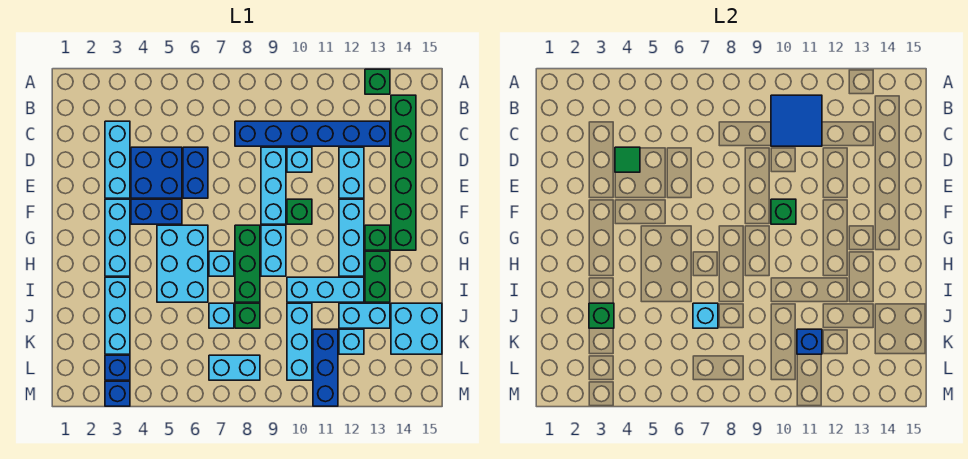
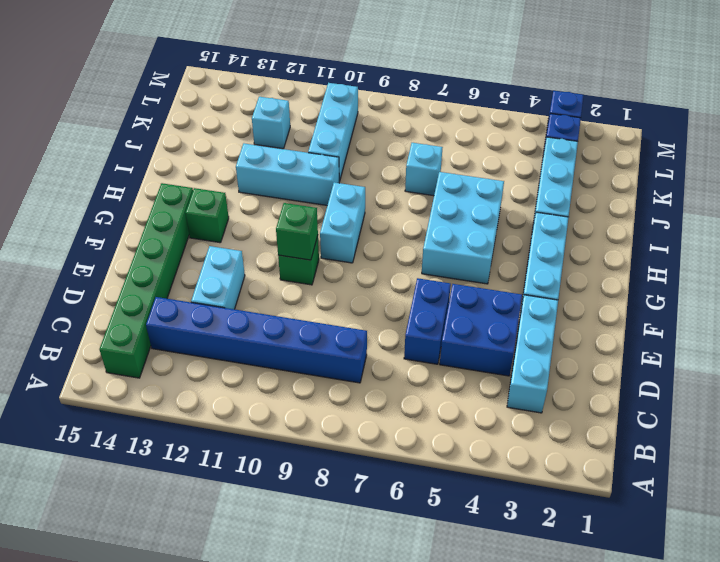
none -> green brick A13 level 1
none -> cyan brick D9:F9 level 1
none -> cyan brick D10 level 1
none -> blue brick F4:F5 level 1

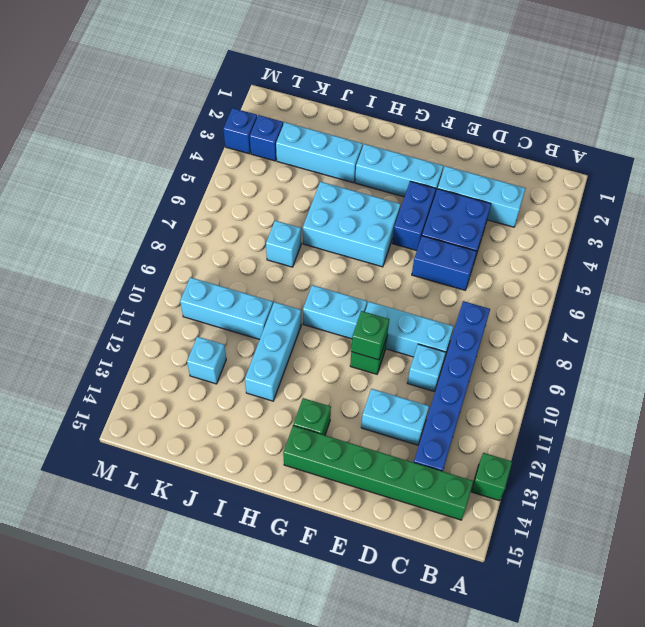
none -> cyan brick F12:H12 level 1
none -> green brick G8:I8 level 1
none -> cyan brick H7 level 1
none -> green brick H13:I13 level 1

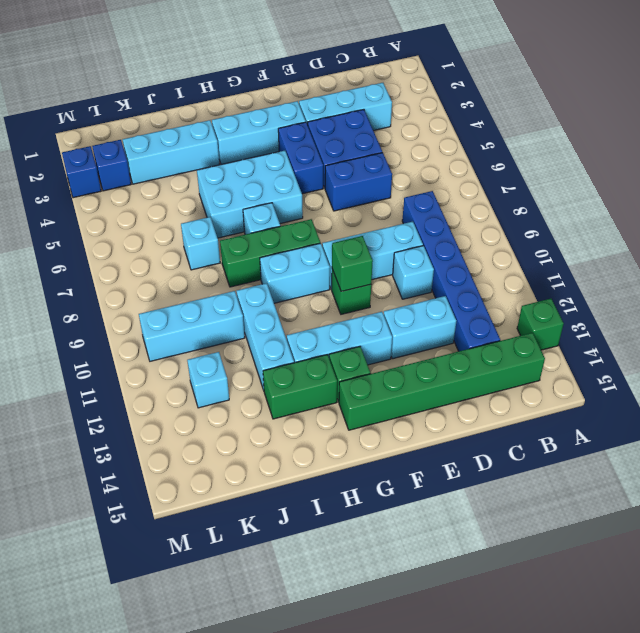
none -> green brick J8 level 1
none -> cyan brick J12:J13 level 1
none -> cyan brick J14:K15 level 1
none -> blue brick K11:M11 level 1

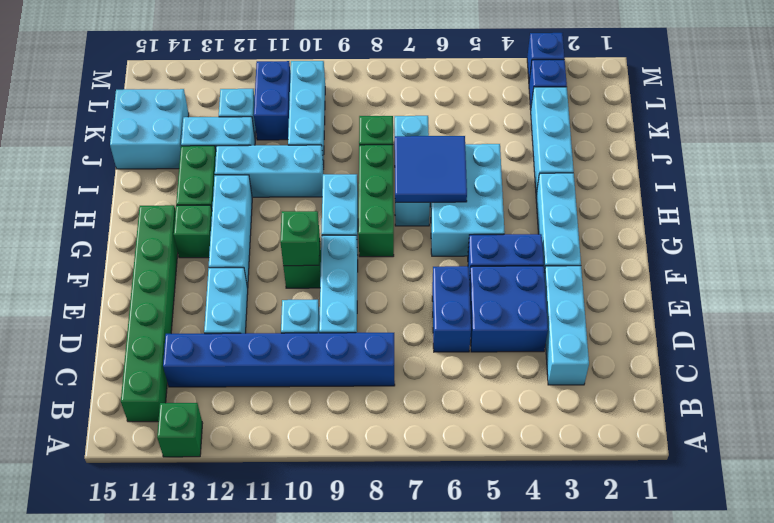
blue tile H6:I7 level 2 -> blue tile B10:C11 level 2
blue brick K11:L11 level 1 -> blue brick K11:M11 level 1
none -> cyan brick L7:L8 level 1
none -> green tile D4 level 2
none -> green brick J3 level 2
none -> cyan brick J7 level 2

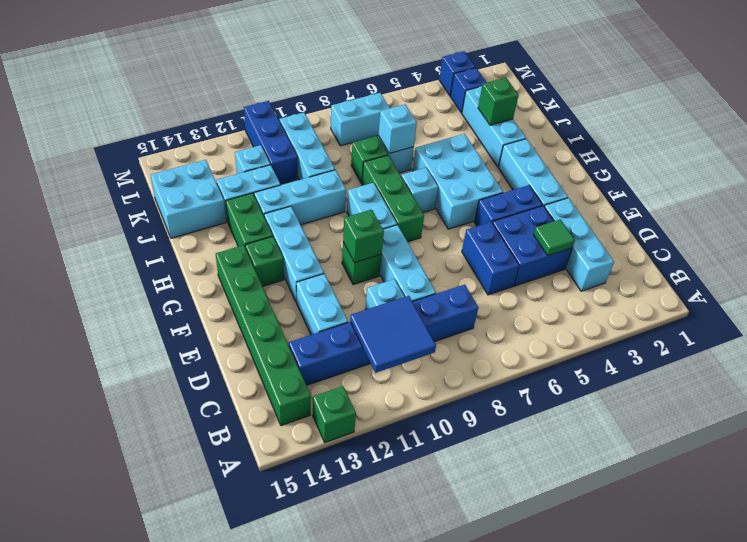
none -> blue brick K11 level 2

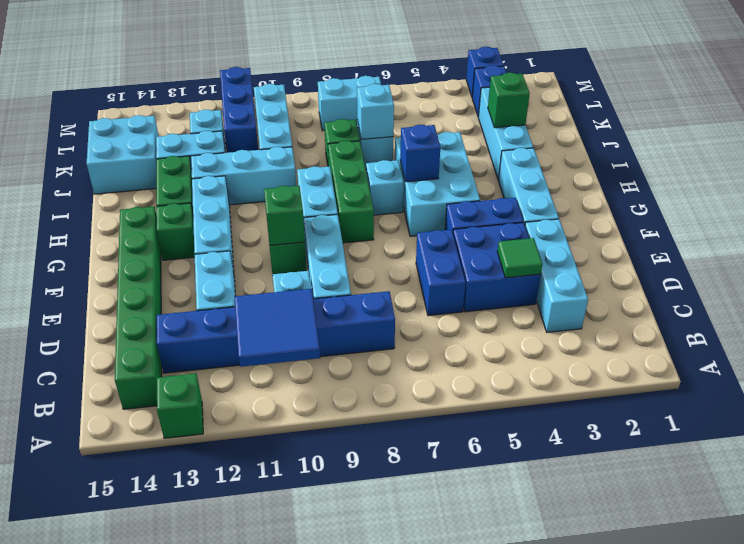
blue brick H6 level 2 -> blue brick K11 level 2

